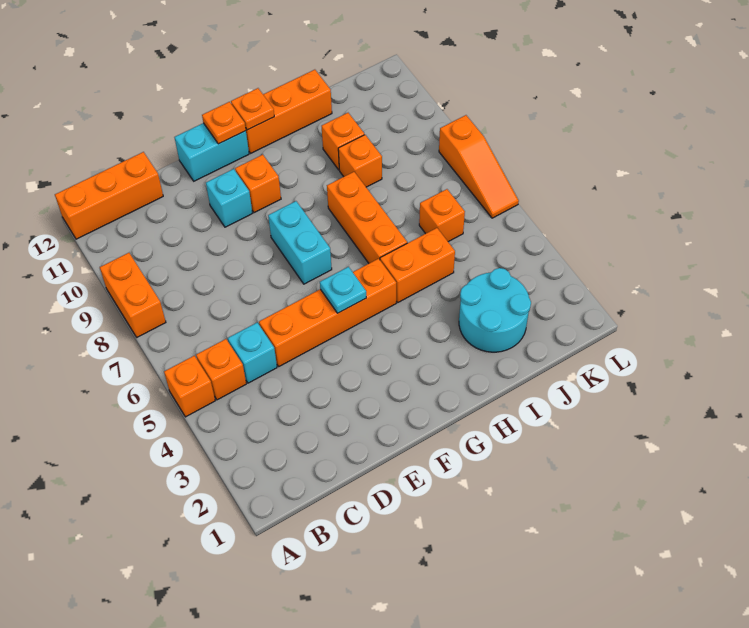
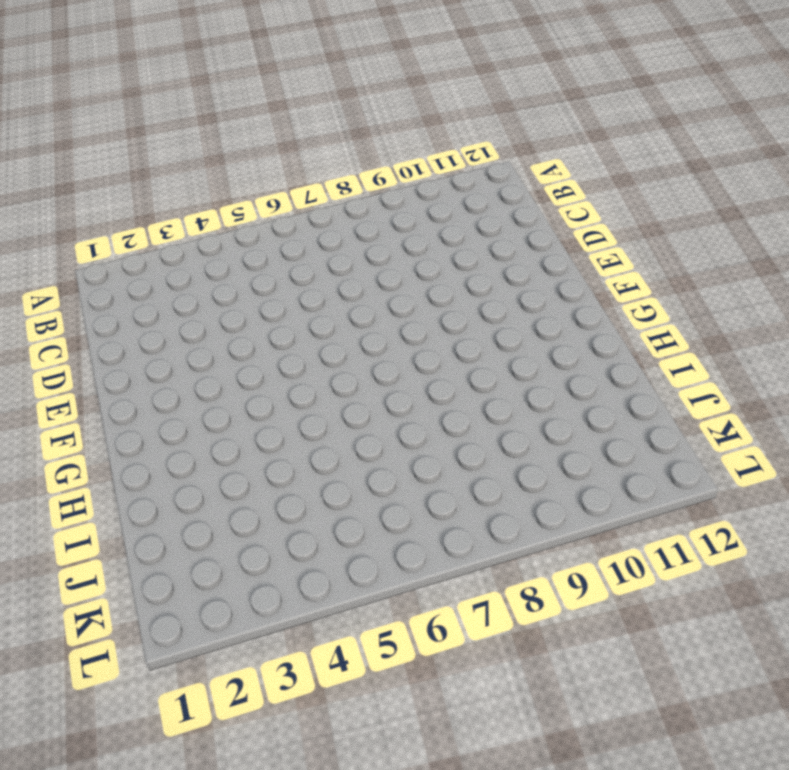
none -> orange brick A5 level 1
none -> orange brick A8:A9 level 1
none -> orange brick A12:C12 level 1

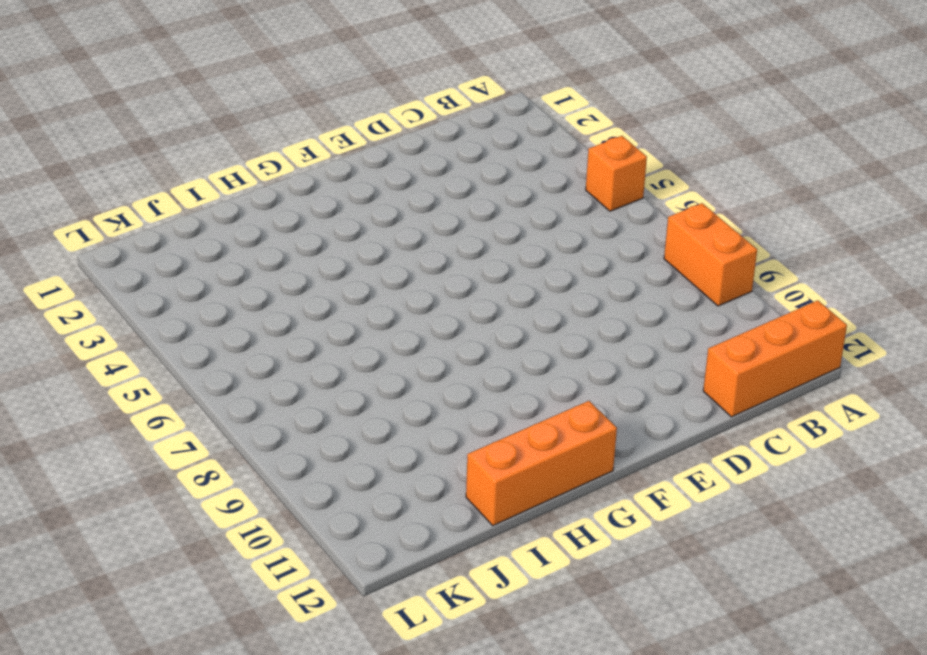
none -> orange brick B5 level 1
none -> cyan brick C5 level 1
none -> orange brick D5:G5 level 1

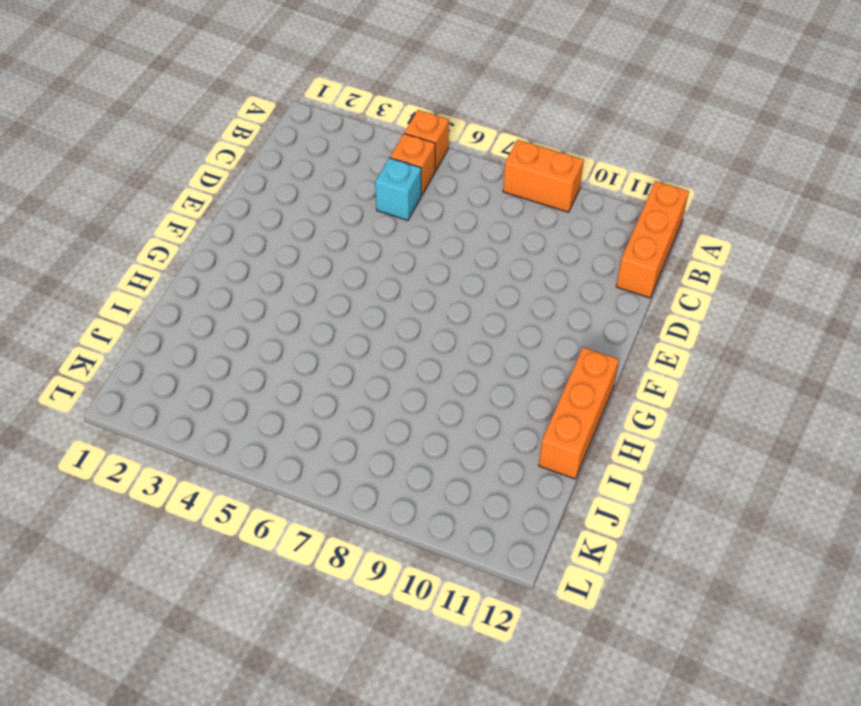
none -> orange brick D5:G5 level 1
none -> cyan brick E10 level 1
none -> cyan brick E12:F12 level 1

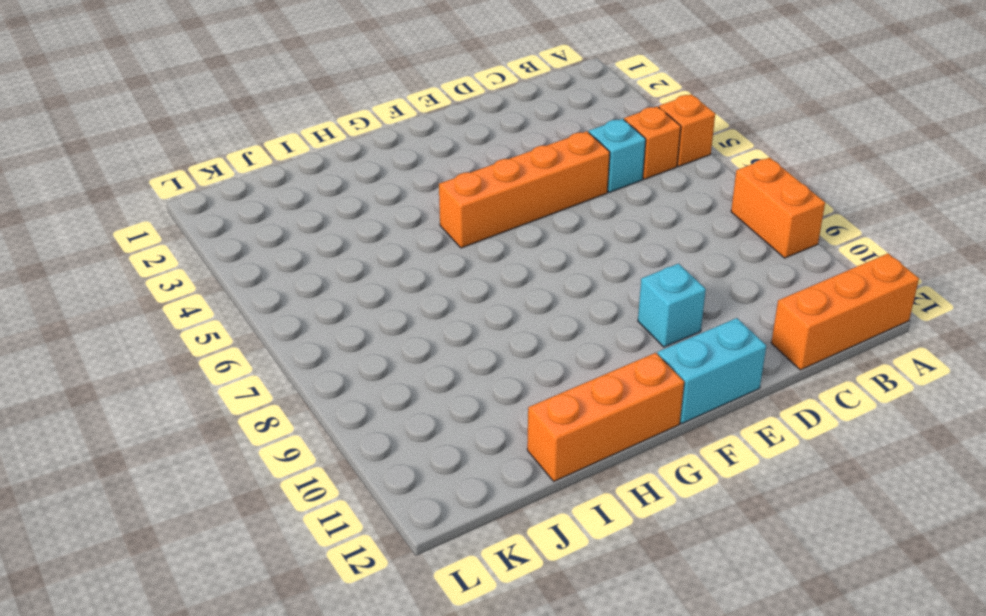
none -> cyan brick F7:F8 level 1
none -> orange brick F10 level 1
none -> orange brick H5:I5 level 1

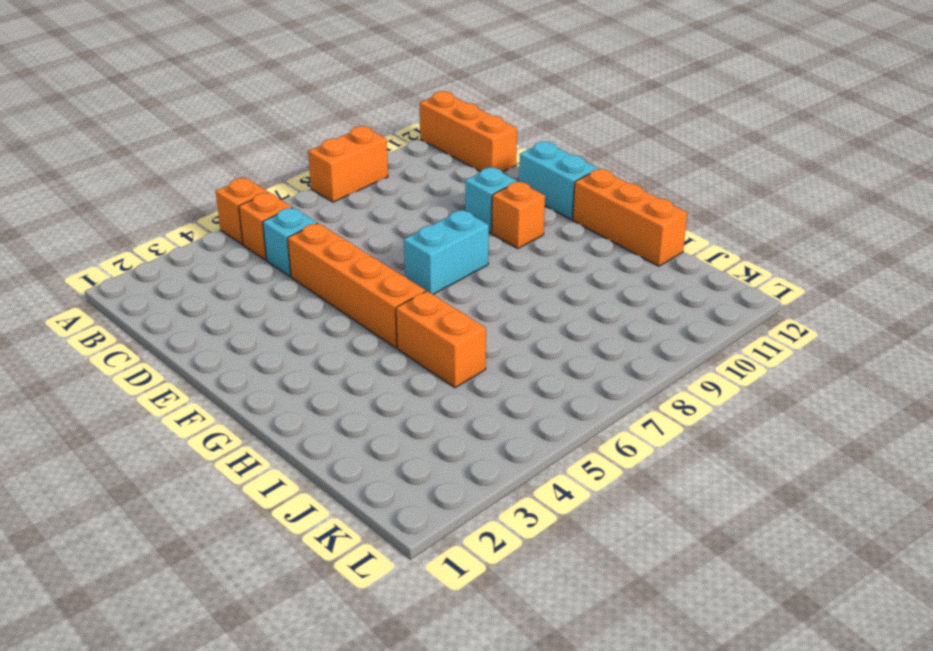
none -> orange brick H6:H8 level 1
none -> cyan round brick I2:J3 level 1
none -> orange brick I9 level 1

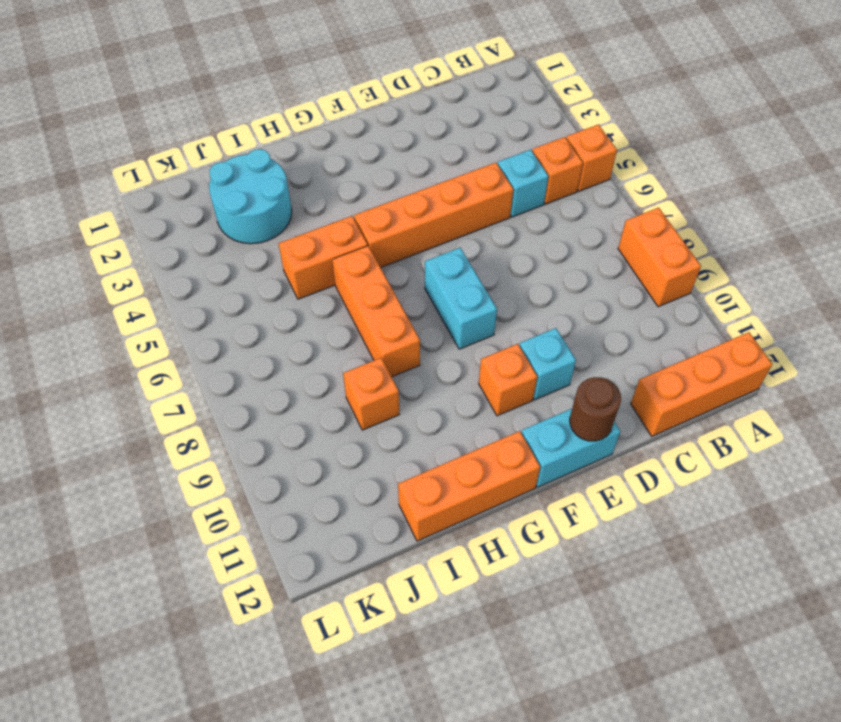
brown round brick E12 level 2 -> none
none -> orange brick I10 level 1
none -> orange brick J6 level 1
none -> orange slope L6:L8 level 1 top 8

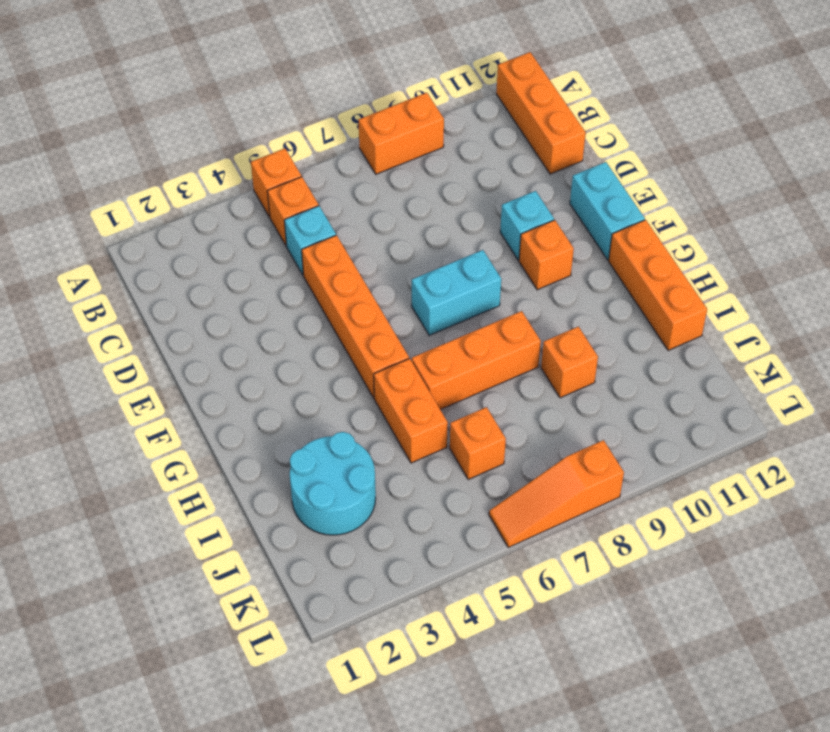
none -> orange brick I10 level 1
none -> cyan plate F5 level 2
none -> orange plate F12 level 2

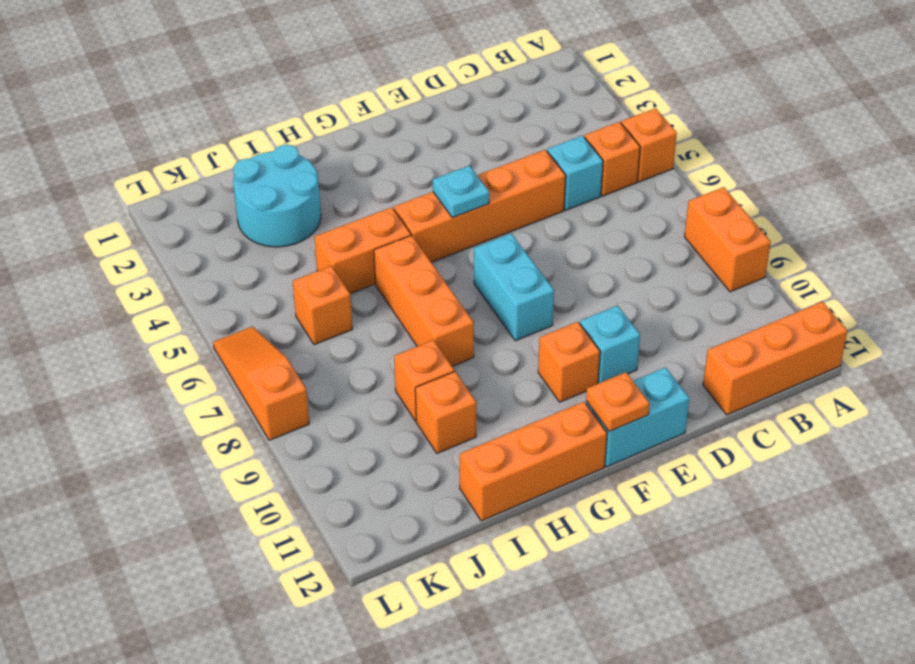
none -> orange plate G12 level 2

